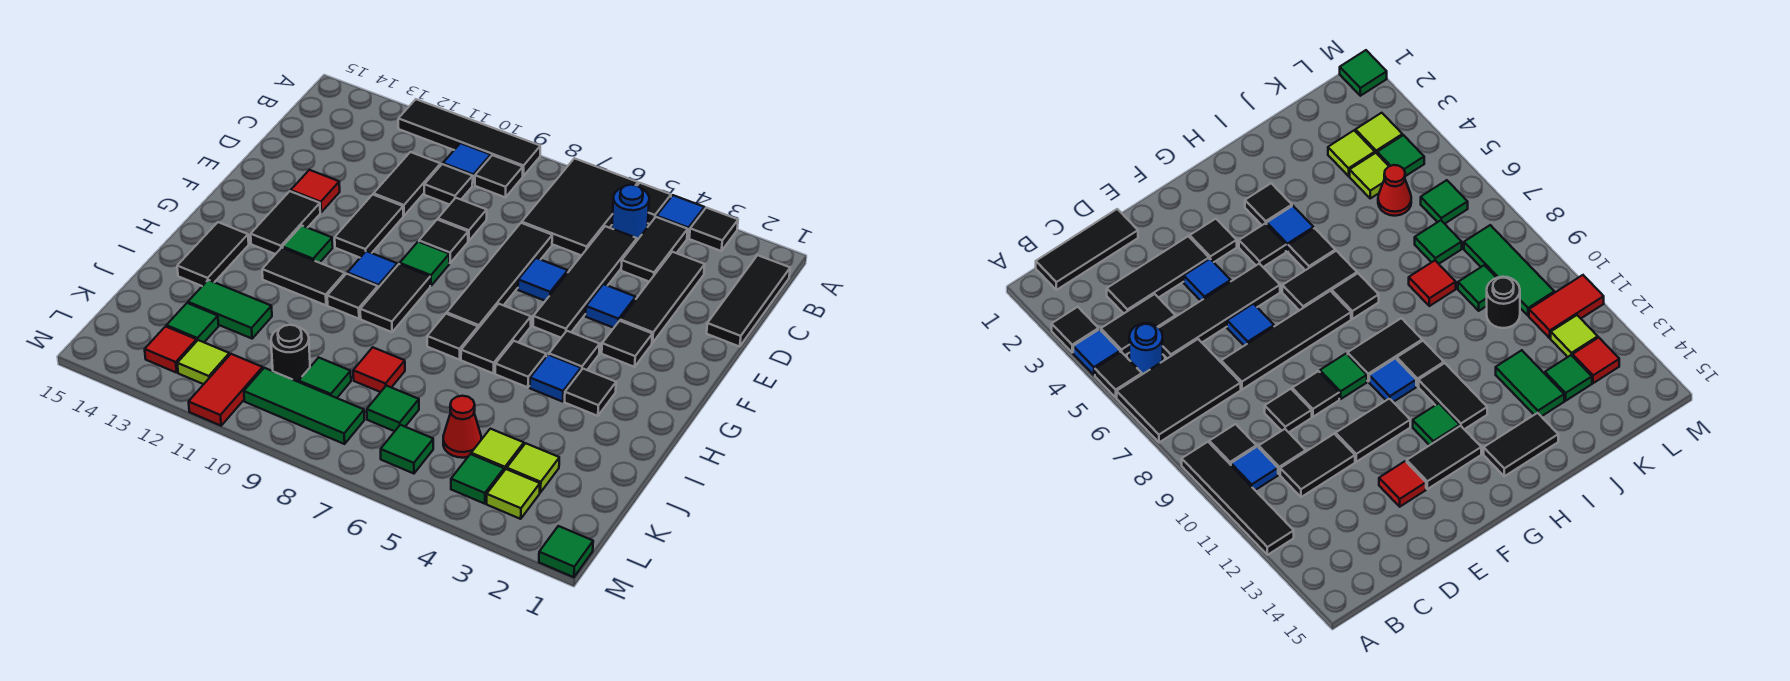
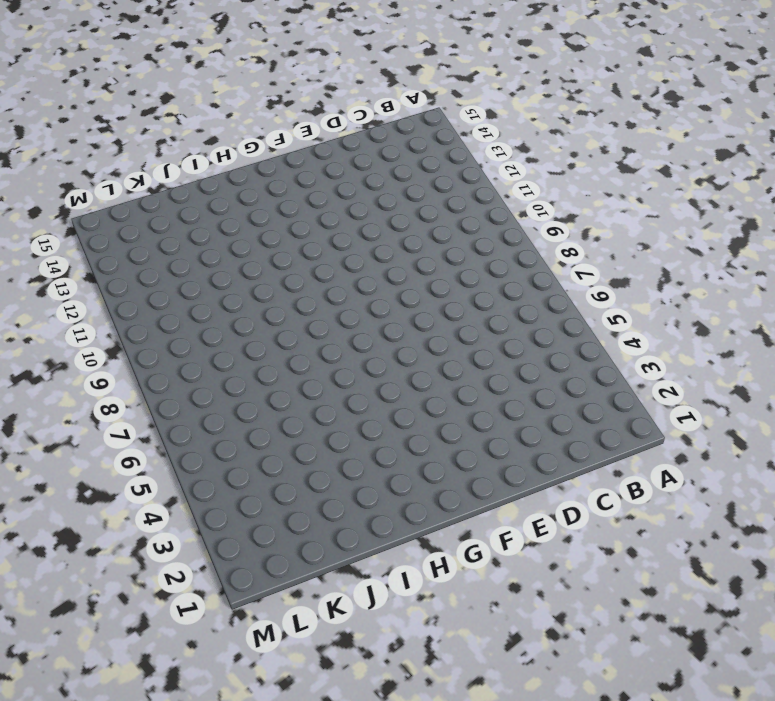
none -> black tile A3 level 1
none -> blue tile A4 level 1
none -> black tile A5 level 1
none -> black tile A6:C7 level 1

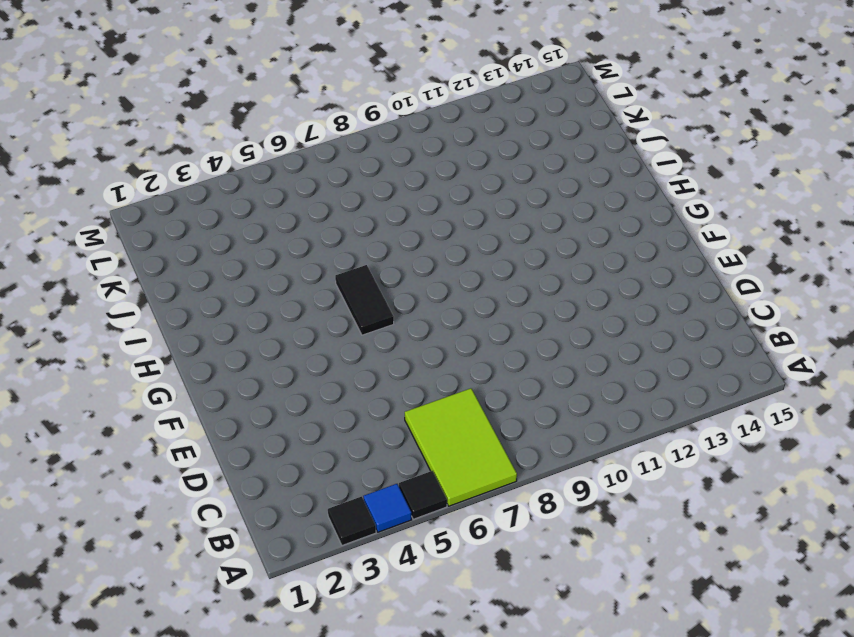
lime tile A6:C7 level 1 -> black tile A6:C7 level 1
none -> black tile A9:A12 level 1
none -> black tile B1:D1 level 1
none -> black tile B4:C4 level 1
none -> blue round brick B5 level 1

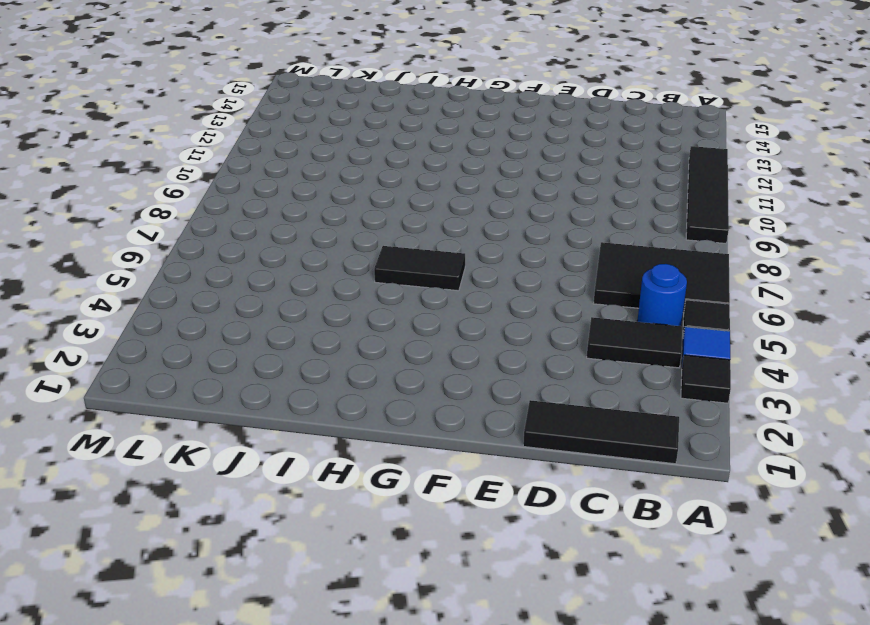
none -> black tile B9 level 1
none -> blue tile B10 level 1
none -> black tile C3:E3 level 1
none -> black tile C5:F5 level 1

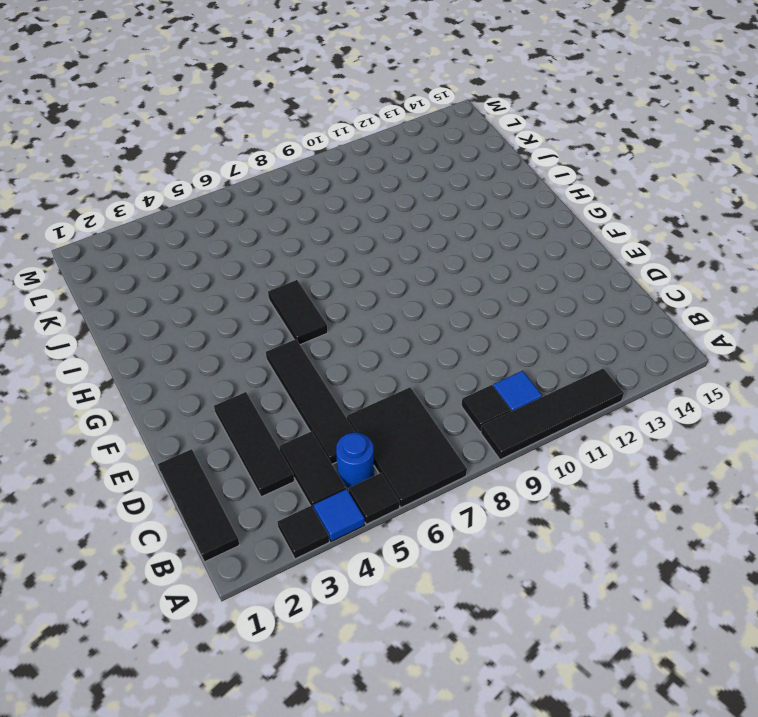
none -> black tile C10 level 1
none -> black tile C11:D11 level 1
none -> black tile D7:G7 level 1
none -> black tile D9 level 1

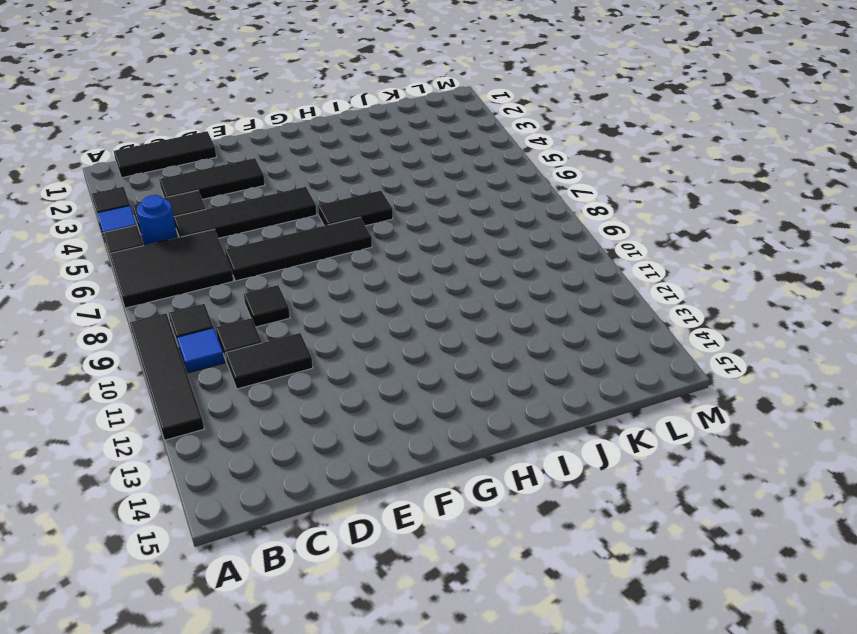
none -> blue tile E4 level 1
none -> blue tile E6 level 1
none -> black tile E9 level 1
none -> black tile E11:F11 level 1

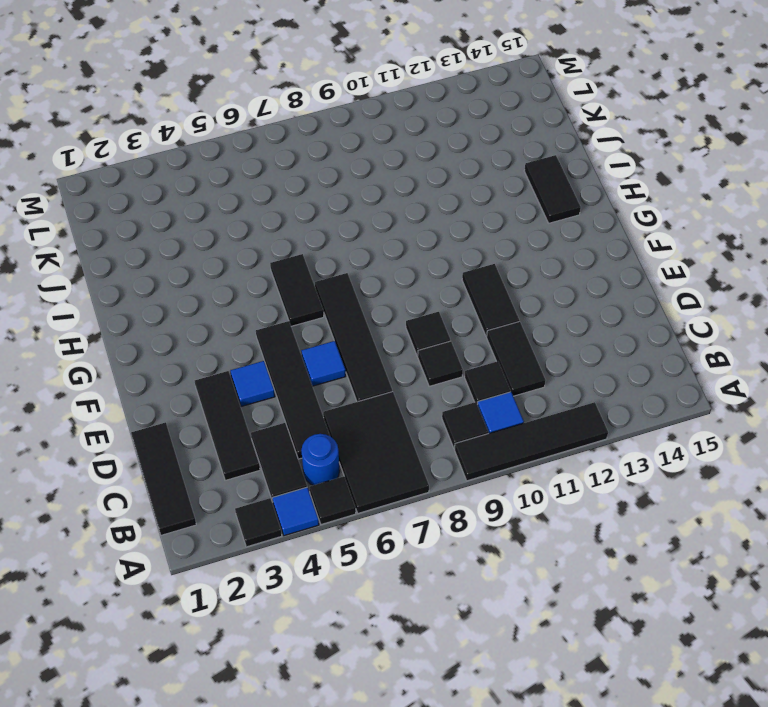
none -> red tile E13 level 1
none -> black tile F3 level 1
none -> green tile F9 level 1
none -> black tile F13:G13 level 1

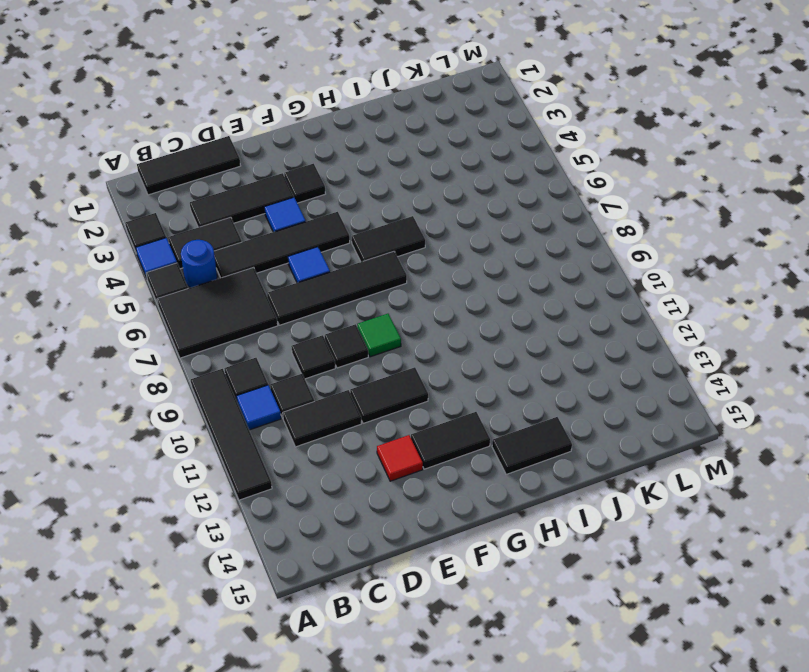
none -> black tile G4 level 1
none -> black tile G9:H9 level 1
none -> blue tile G10 level 1
none -> green tile G12 level 1

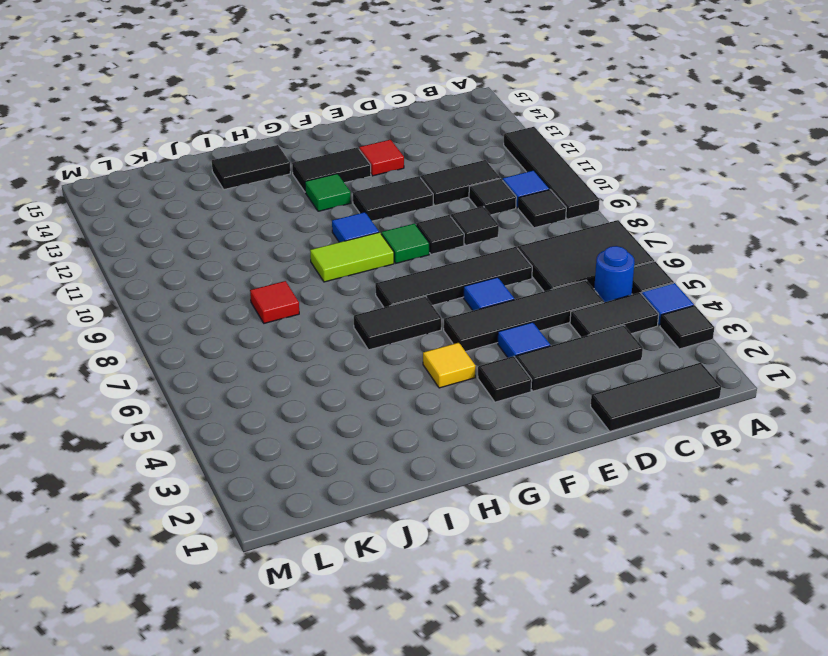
yellow tile G4 level 1 -> black tile G4 level 1
lime tile G9:H9 level 1 -> black tile G9:H9 level 1
none -> black tile H3 level 1
none -> blue tile H4 level 1
none -> black tile H5 level 1
none -> black tile H7 level 1

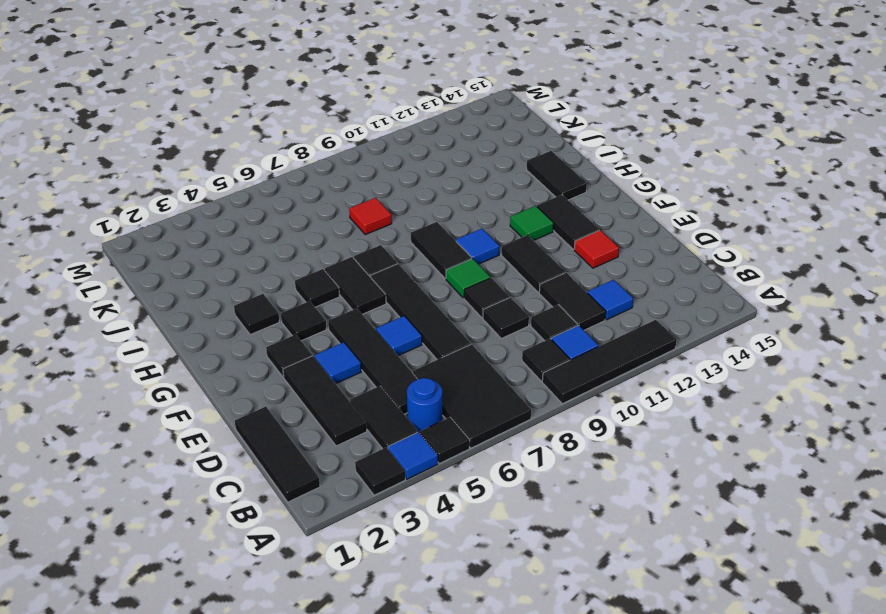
blue tile C12 level 1 -> blue tile H4 level 1
none -> black tile H10 level 1
none -> black tile H11:H12 level 1
none -> green tile J12:J13 level 1
none -> lime tile K3 level 1

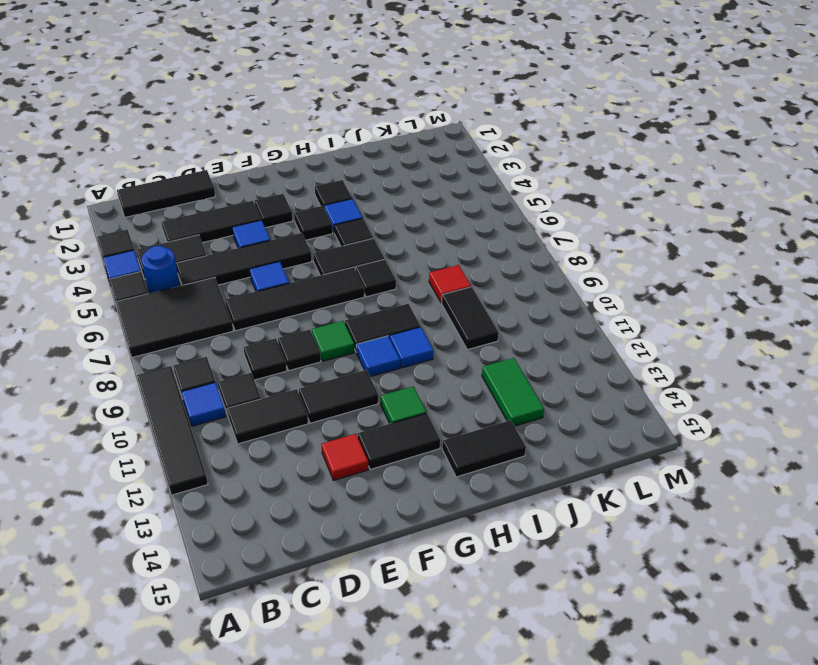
blue tile H10 level 1 -> black tile H10 level 1
black tile J9:J10 level 1 -> black tile H11:H12 level 1
none -> lime tile K3 level 1
none -> lime tile K4 level 1
none -> red cone K5 level 1
none -> green tile K7 level 1

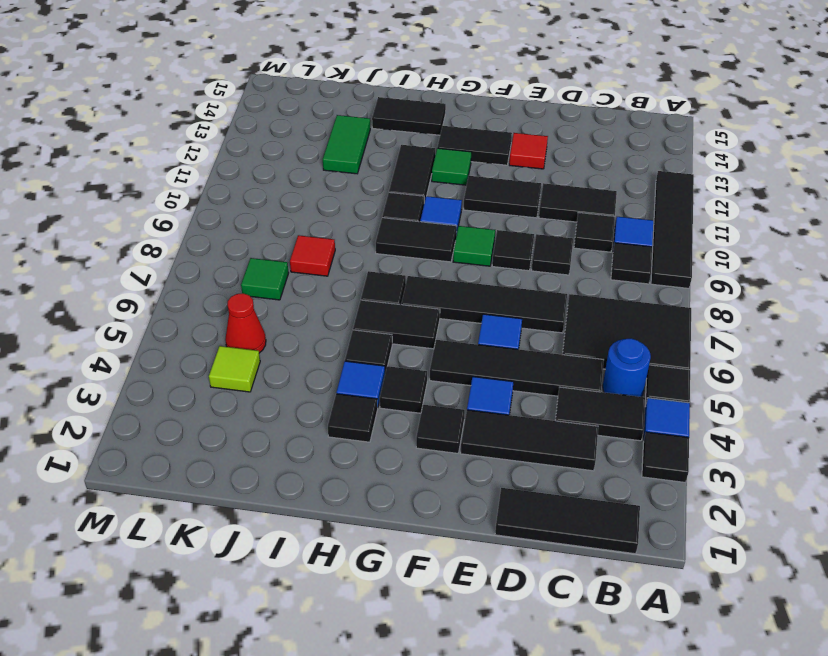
none -> lime tile K3 level 1
none -> green tile K9 level 1
none -> black round brick K10 level 1
none -> green tile K13 level 1

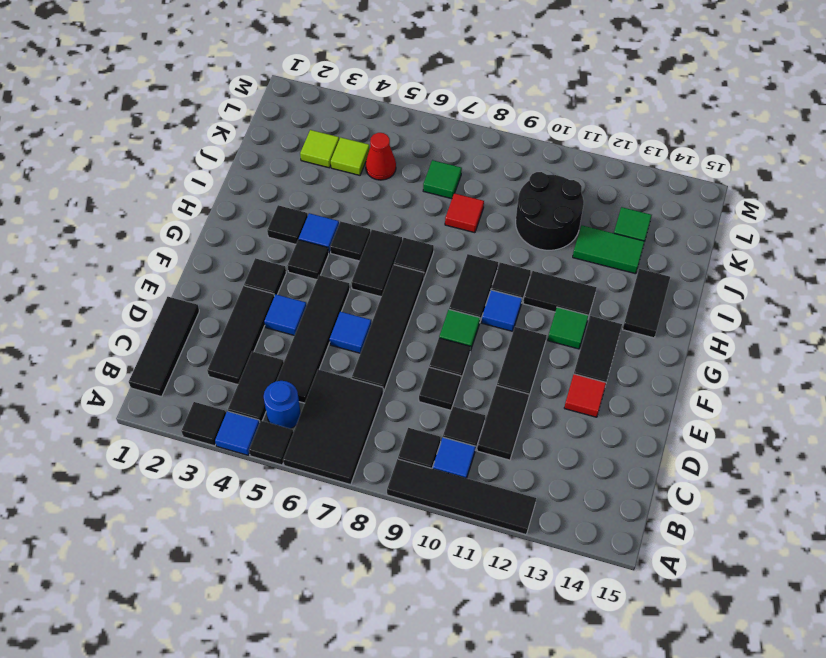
black round brick J10:K11 level 1 -> black round brick K10 level 1
none -> green tile K9 level 1
none -> lime tile L3 level 1
none -> green tile L4 level 1
none -> green tile L6 level 1

